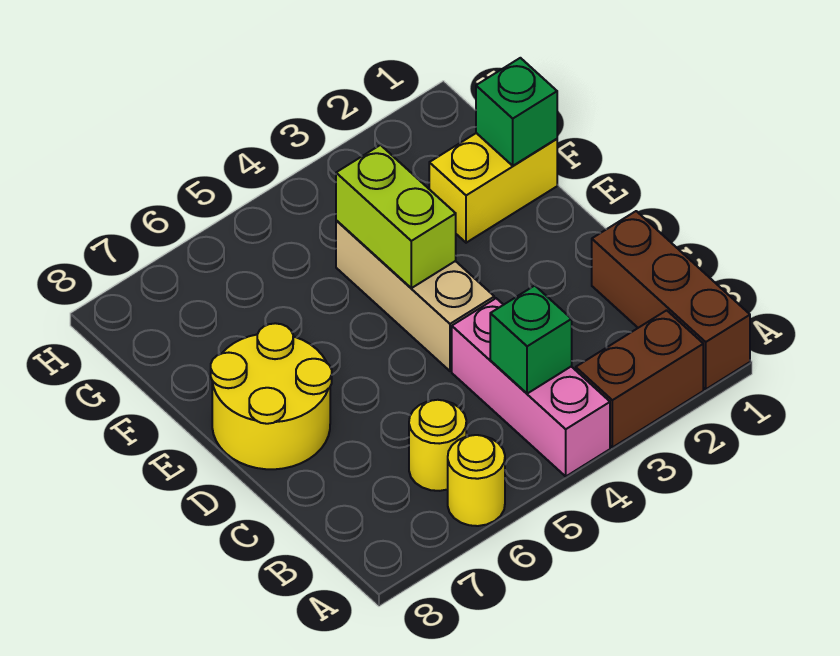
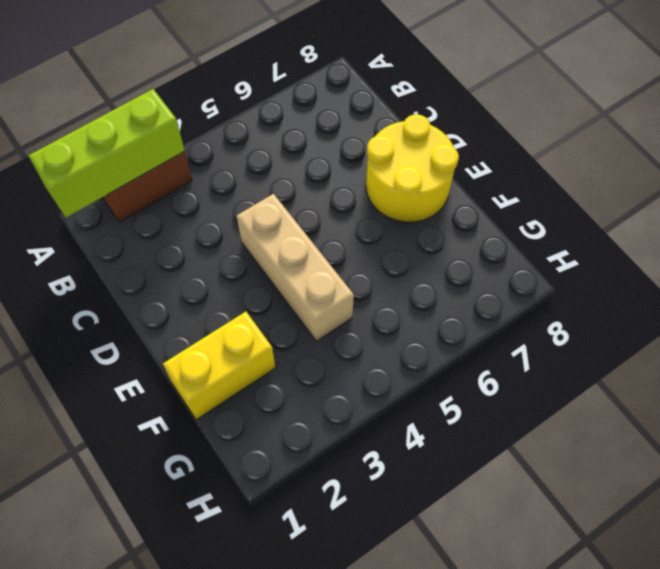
lime brick A1:A3 level 2 -> none
none -> brown brick A1:C1 level 1
none -> pink brick A4:C4 level 1

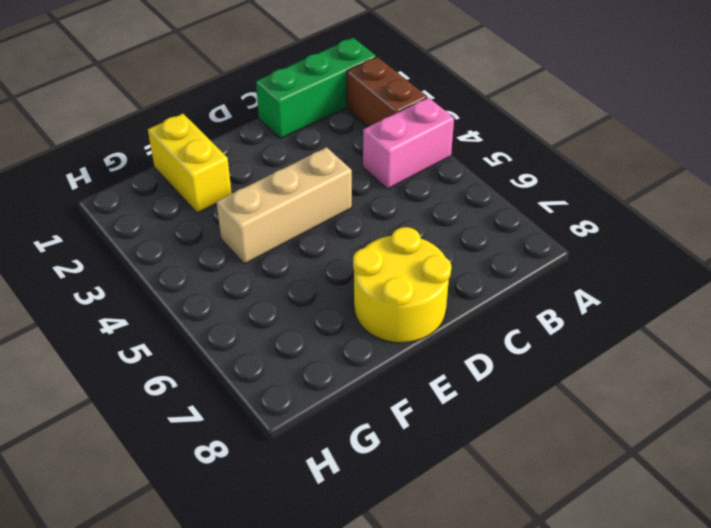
green brick A1:C1 level 1 -> brown brick A1:C1 level 1
pink brick A4:B4 level 1 -> pink brick A4:C4 level 1
none -> yellow round brick A6 level 1
none -> yellow round brick B6 level 1

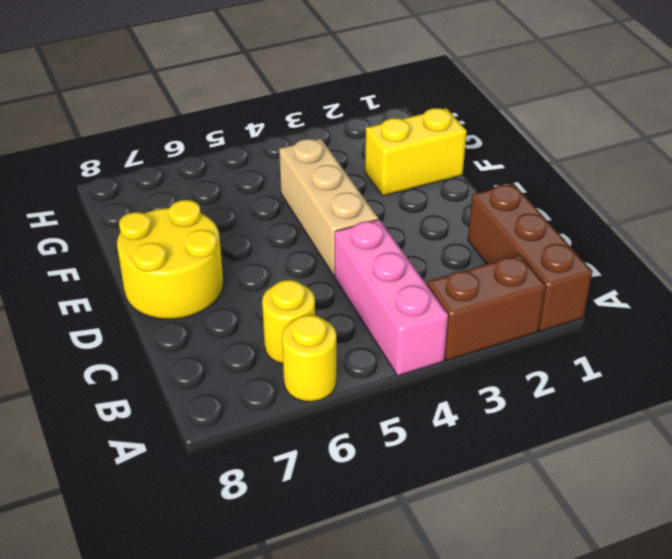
none -> green brick B4 level 2
none -> lime brick E4:F4 level 2

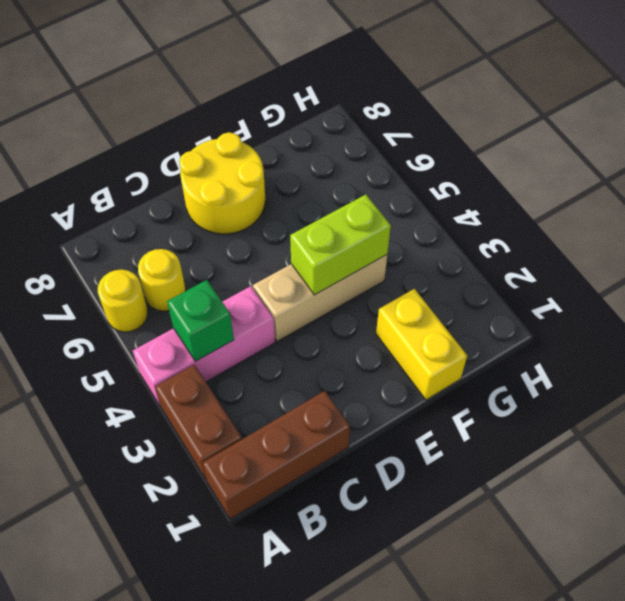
none -> green brick F1 level 2

